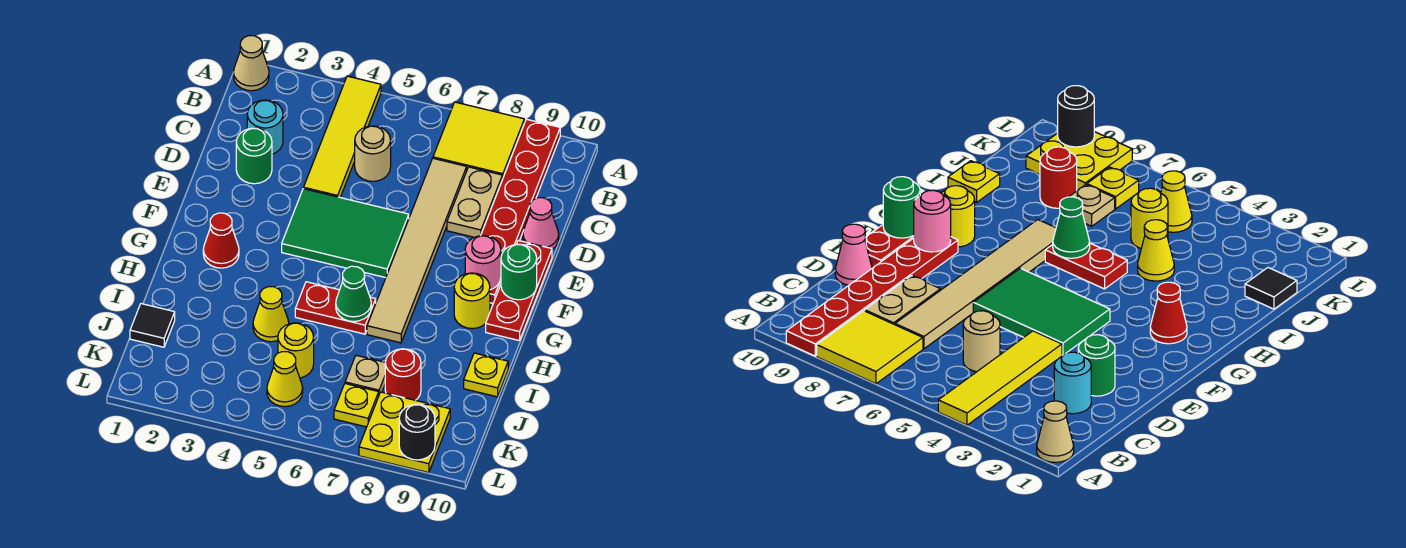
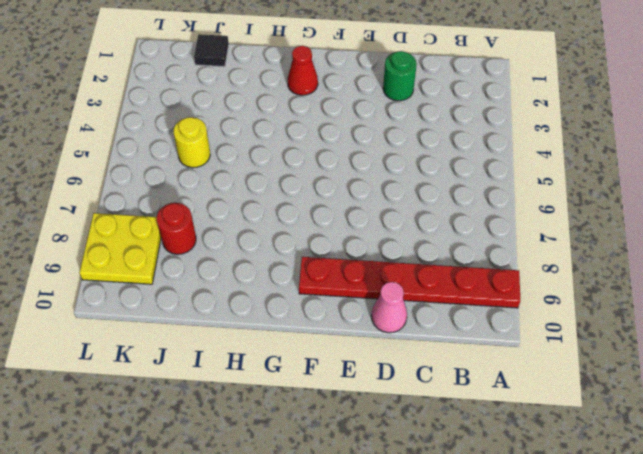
none -> tan cone A1 level 1
none -> yellow tile A4:D4 level 1
none -> yellow tile A7:B8 level 1

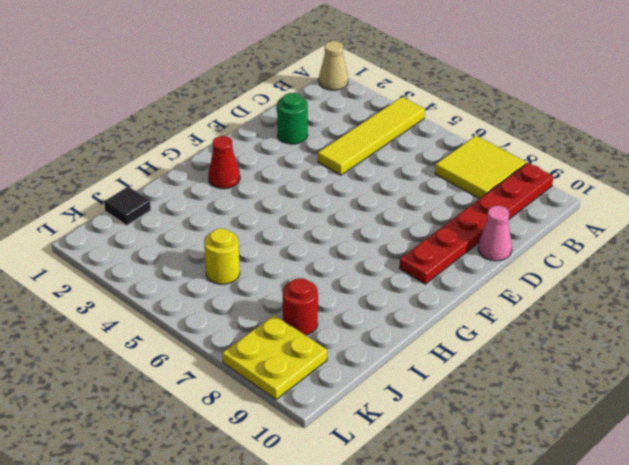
none -> cyan round brick C2 level 1
none -> tan round brick C5 level 1
none -> tan tile C7:H7 level 1

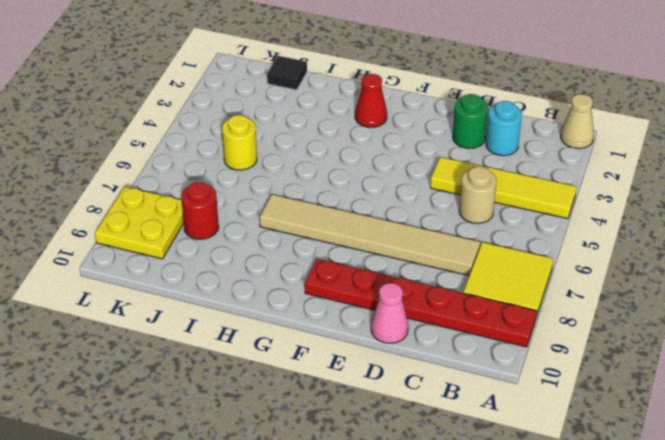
none -> tan plate C8:D8 level 1
none -> green tile E4:F6 level 1
none -> red plate E10:G10 level 1

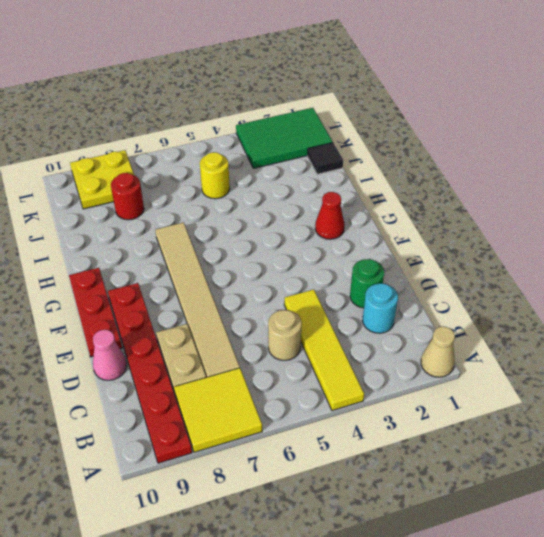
green tile K1:L3 level 1 -> green tile E4:F6 level 1
none -> yellow round brick G9 level 1
none -> red plate H5:H6 level 1
none -> yellow cone I4 level 1

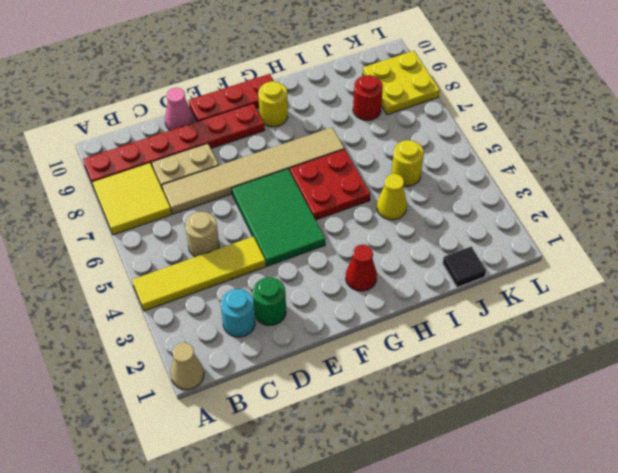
red plate G5:H6 level 1 -> red plate H5:H6 level 1
none -> yellow plate I10 level 1
none -> tan plate J7 level 1
none -> yellow cone K5 level 1

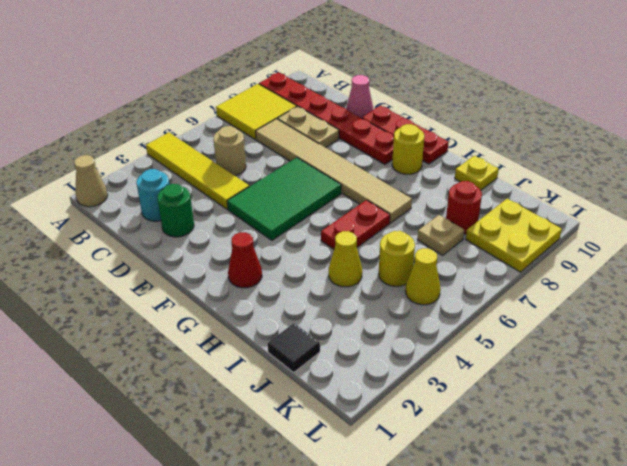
none -> yellow plate K7 level 1
none -> pink round brick F9 level 2
none -> green round brick F10 level 2

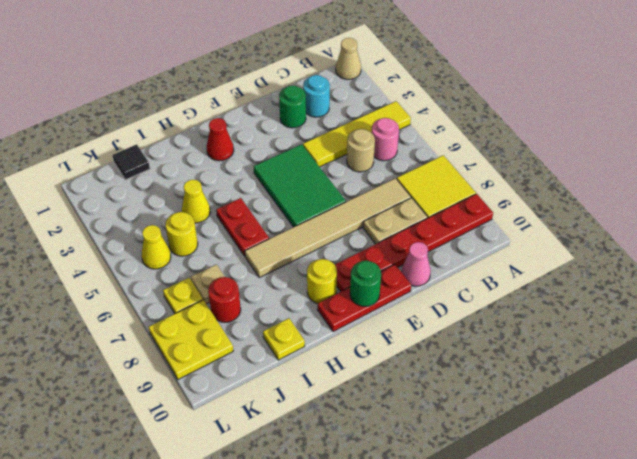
pink round brick B5 level 1 -> pink round brick F9 level 2
none -> green cone H6 level 2
none -> black round brick L9 level 2

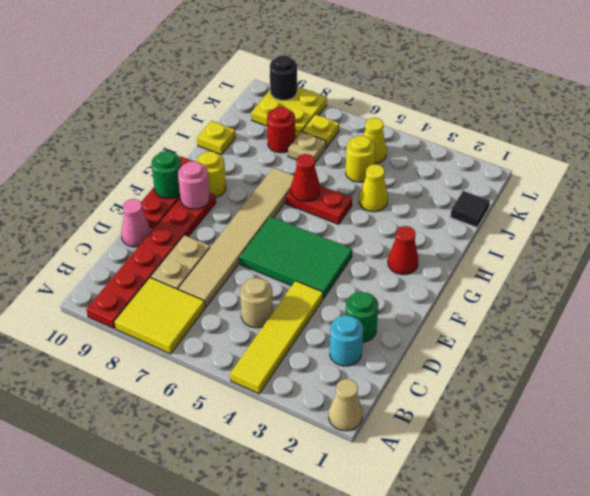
red cone H6 level 2 -> green cone H6 level 2

